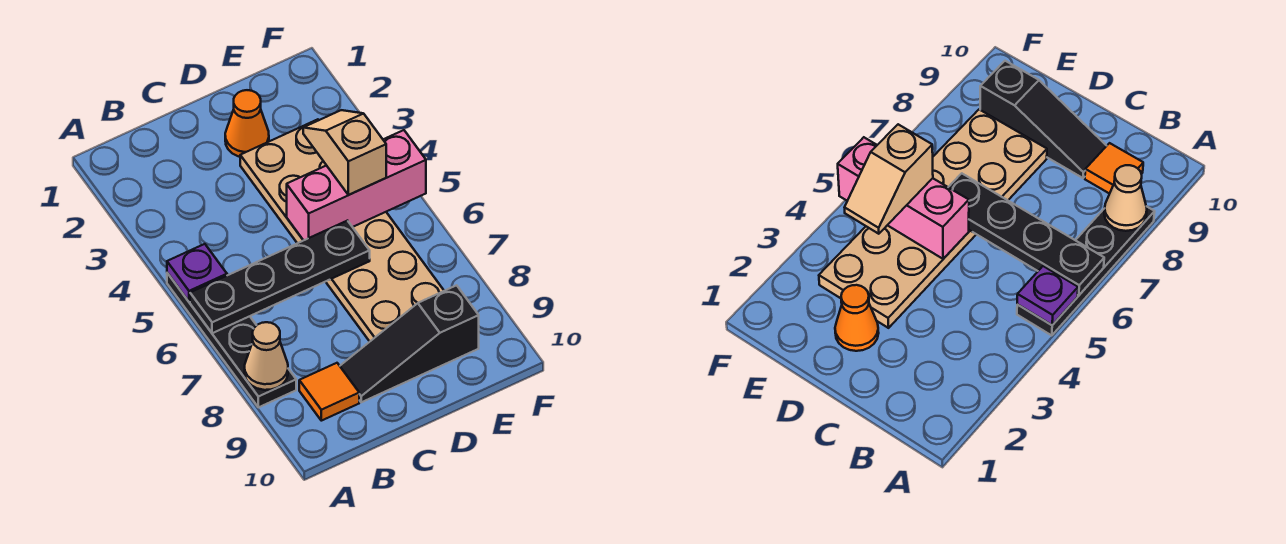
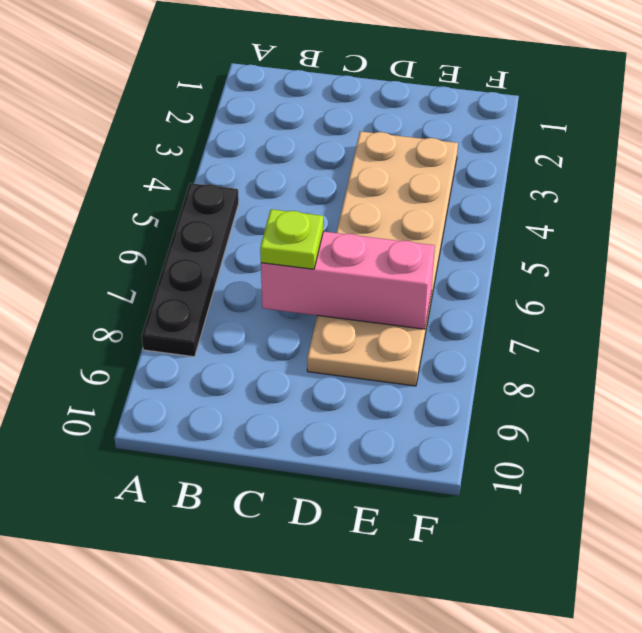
pink brick C7:E7 level 2 -> pink brick D5:F5 level 2
lime plate C7 level 3 -> none
none -> orange tile B9 level 1
none -> black slope C9:E9 level 1 top E

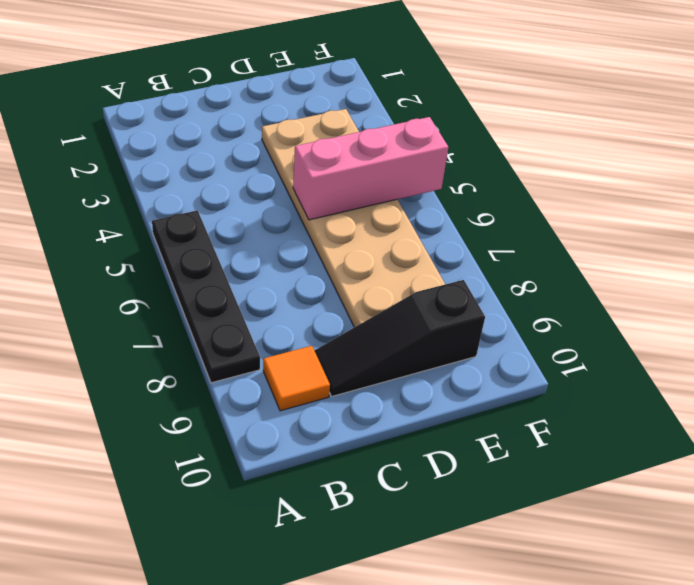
none -> orange cone D2 level 1
none -> purple plate A5 level 2

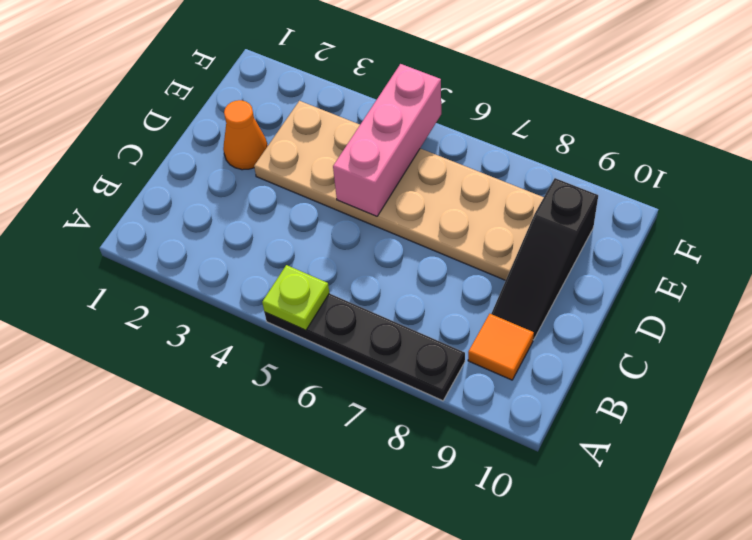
lime plate A5 level 2 -> purple plate A5 level 2
none -> black plate A6:D6 level 2
none -> tan cone A8 level 2

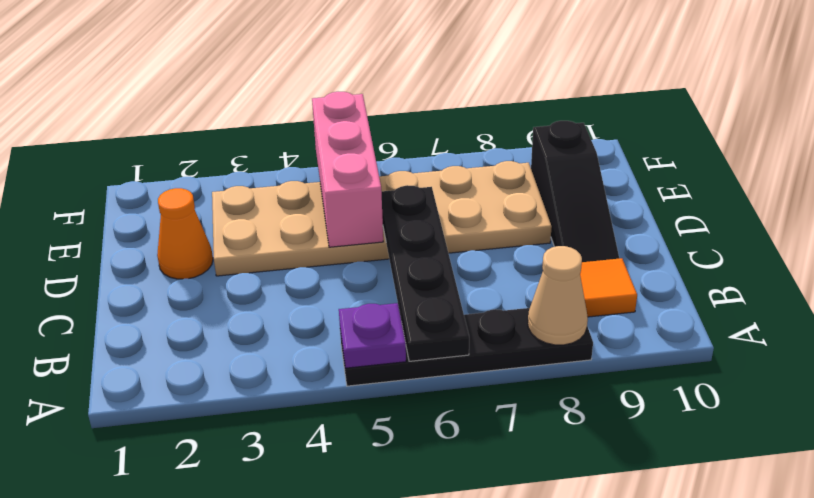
none -> tan slope E4:E5 level 3 top 5

